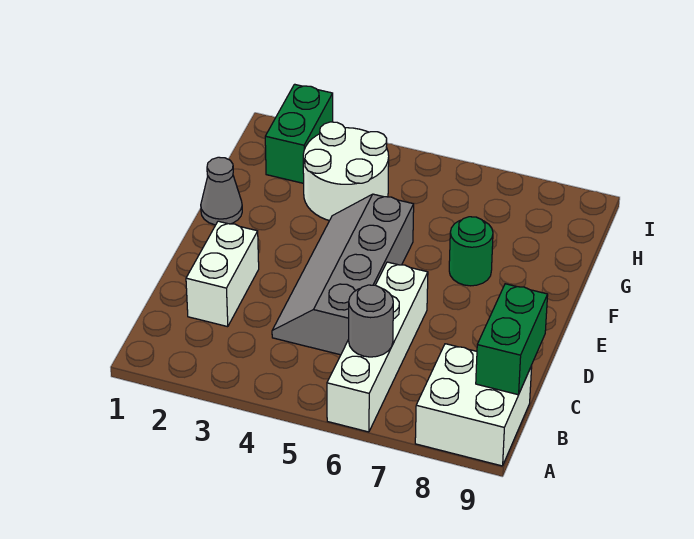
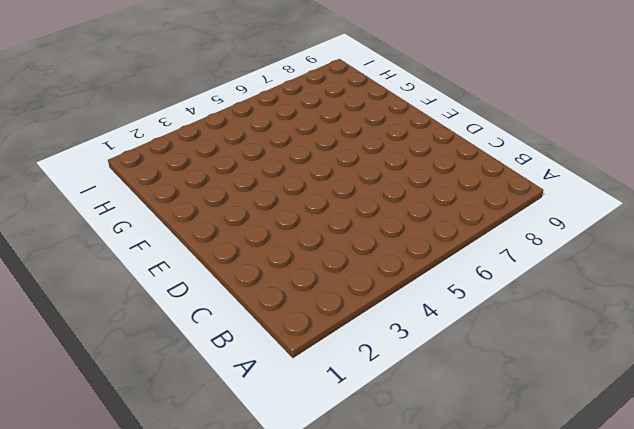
none -> white brick A6:D6 level 1
none -> white brick A8:B9 level 1

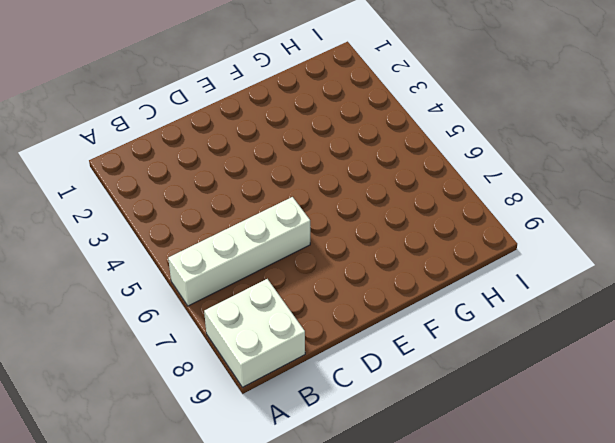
none -> white brick C2:D2 level 1
none -> grey slope C4:F5 level 1 top 5

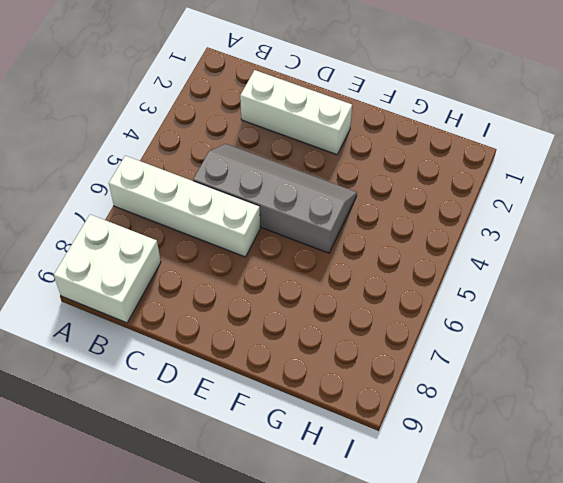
white brick C2:E2 level 1 -> white brick C2:D2 level 1
none -> grey cone F1 level 1
none -> green round brick F7 level 1

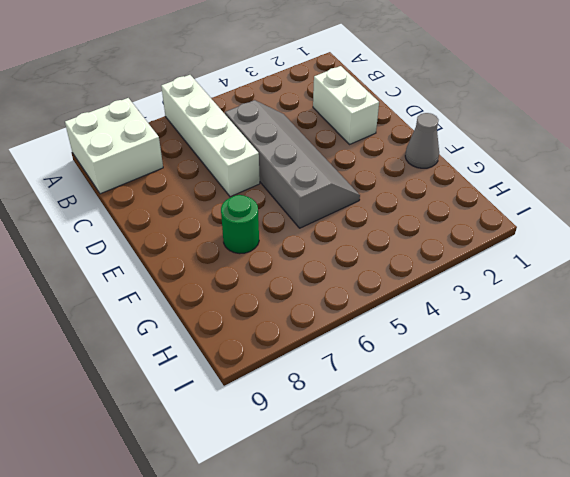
none -> white round brick G3:H4 level 1
none -> green brick H2:I2 level 1

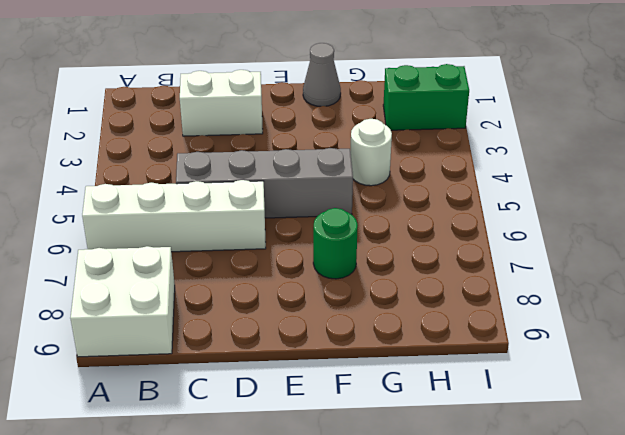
white round brick G4 level 1 -> white round brick G3:H4 level 1
none -> grey round brick B6 level 2
none -> green brick B9:C9 level 2

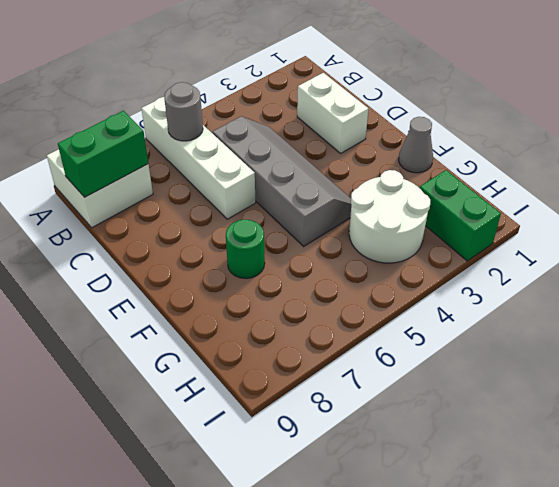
green brick B8:B9 level 2 -> green brick B9:C9 level 2

